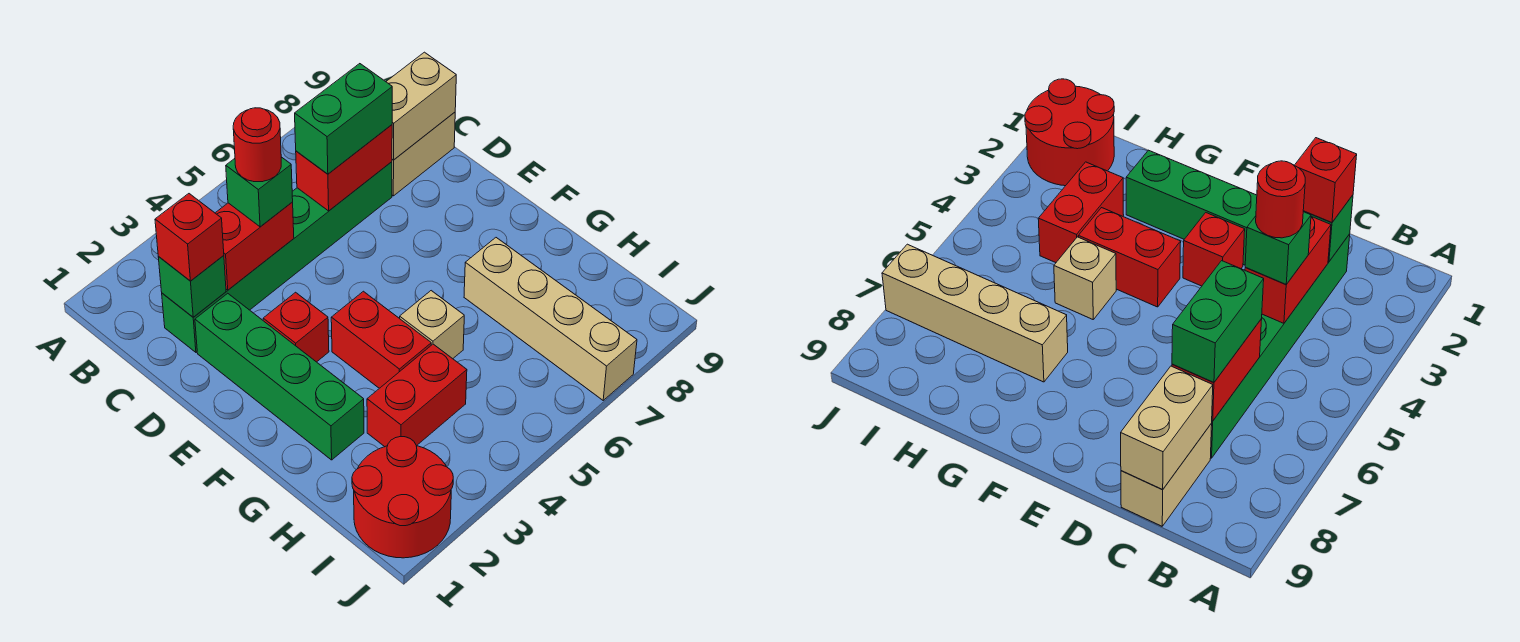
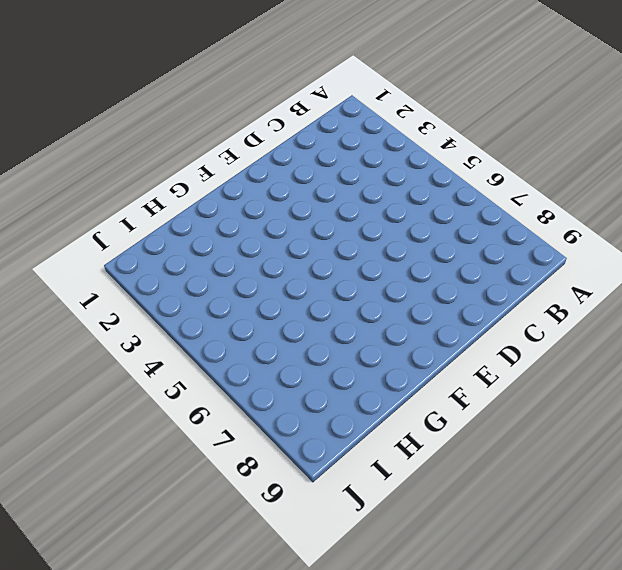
none -> green brick C2:C7 level 1
none -> tan brick C8:C9 level 1
none -> green brick D2:G2 level 1

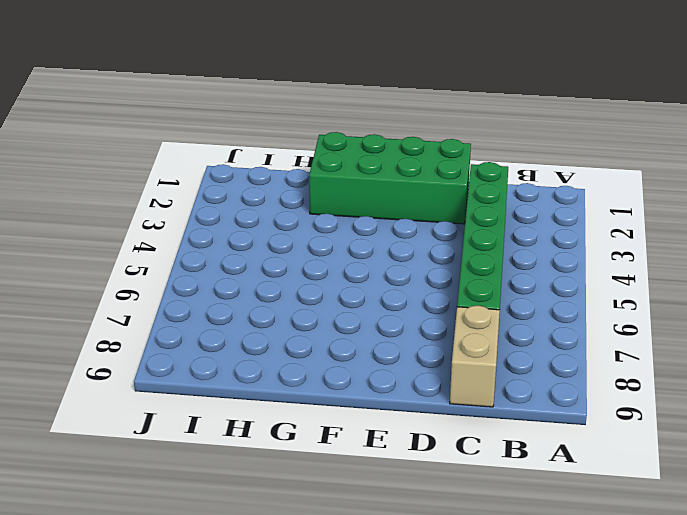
green brick D1:G2 level 1 -> green brick D2:G2 level 1
none -> red brick E3 level 1
none -> red brick F4:G4 level 1
none -> tan brick G5 level 1

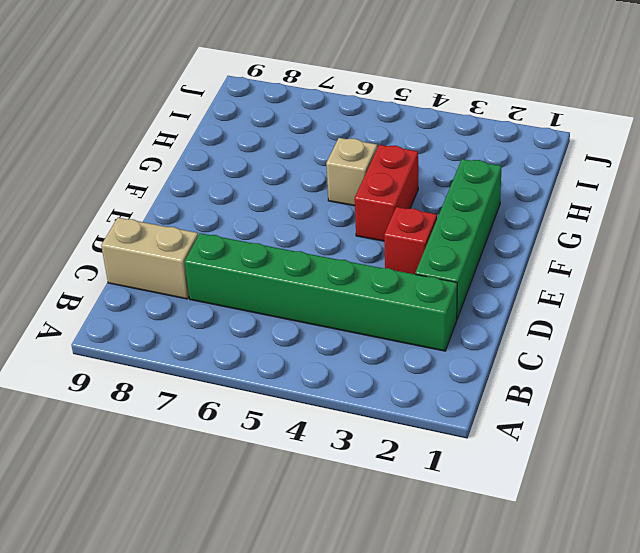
none -> tan brick G7:J7 level 1
none -> red brick H3:H4 level 1
none -> red round brick I1:J2 level 1

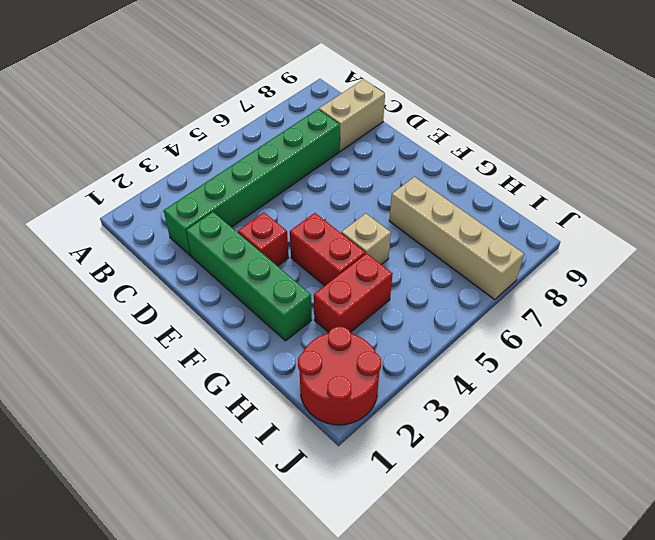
none -> green brick C2 level 2
none -> red brick C3:C4 level 2
none -> red brick C6:C7 level 2

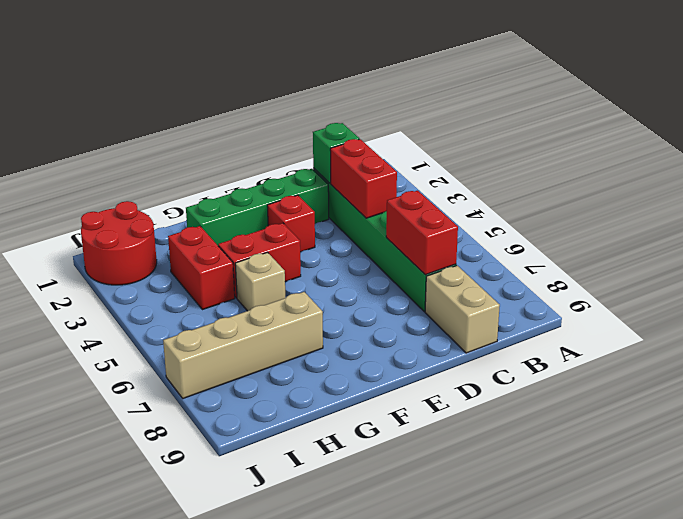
none -> tan brick C8:C9 level 2
none -> red brick C2 level 3
none -> green brick C4 level 3

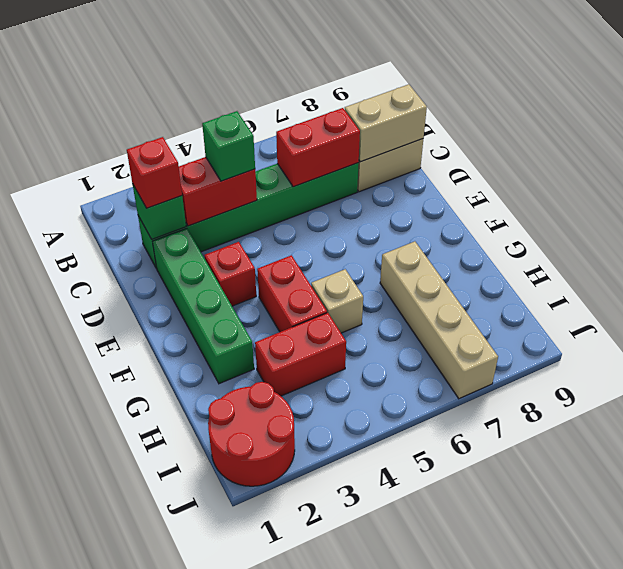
none -> green brick C6:C7 level 3
none -> red round brick C4 level 4

